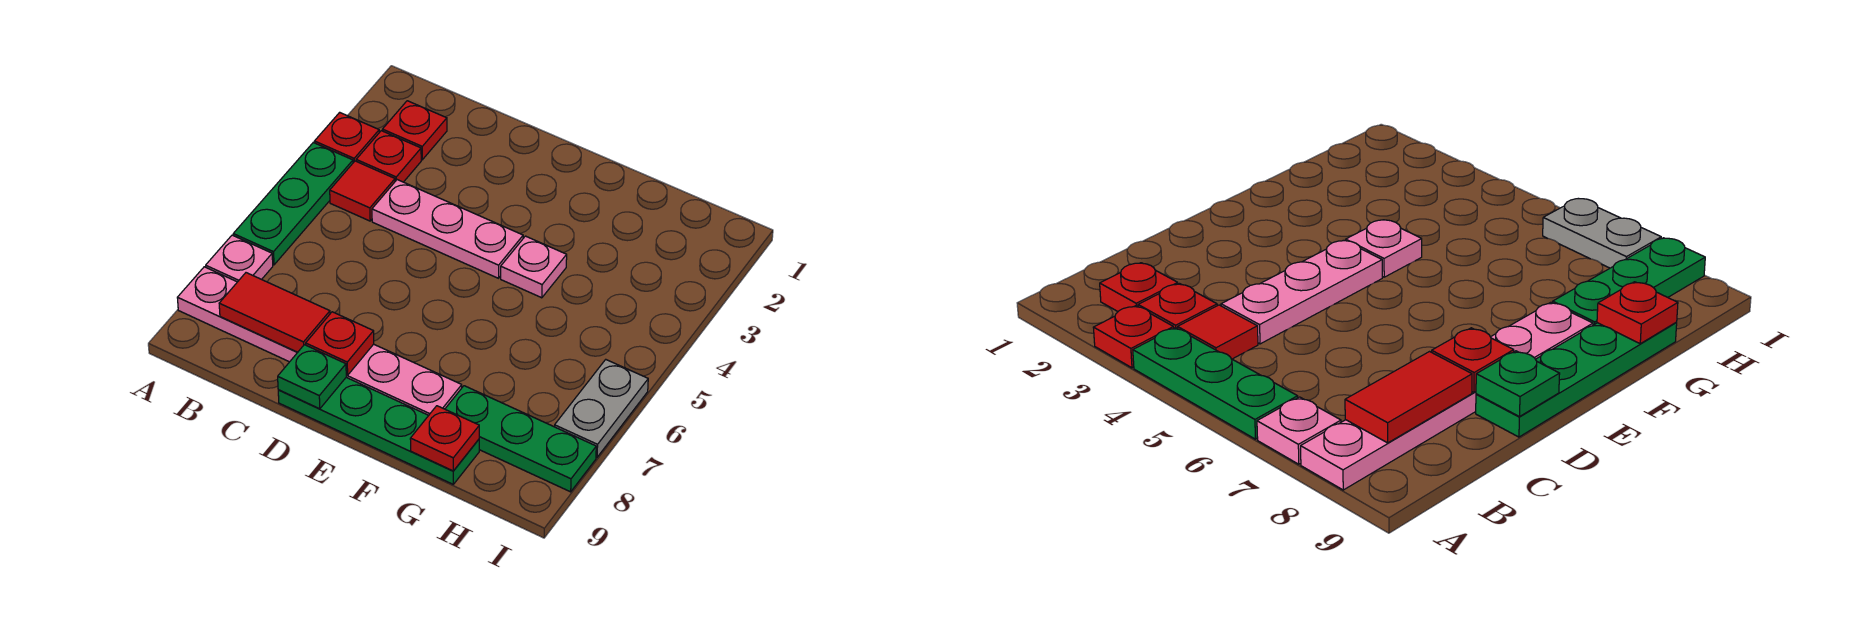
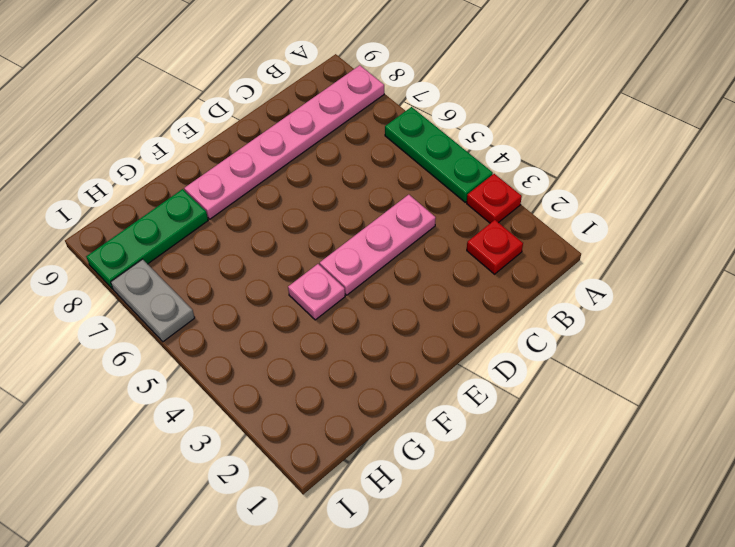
none -> pink plate A7 level 1
none -> red plate B3 level 1
none -> red tile B4 level 1

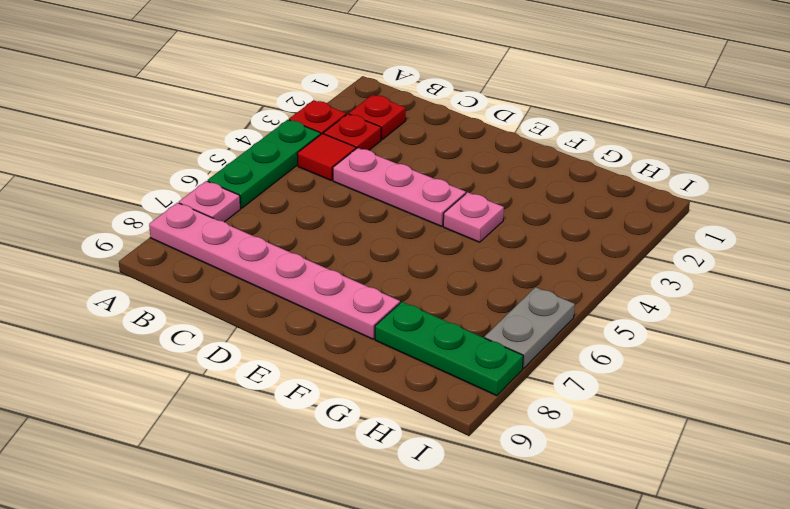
none -> green plate D9:G9 level 1
none -> red tile B8:C8 level 2
none -> red plate D8 level 2

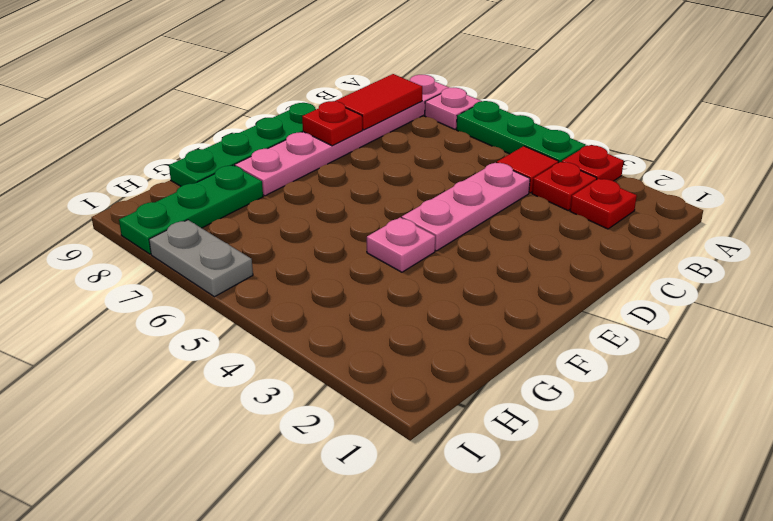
none -> green plate D9 level 2
none -> red plate G9 level 2

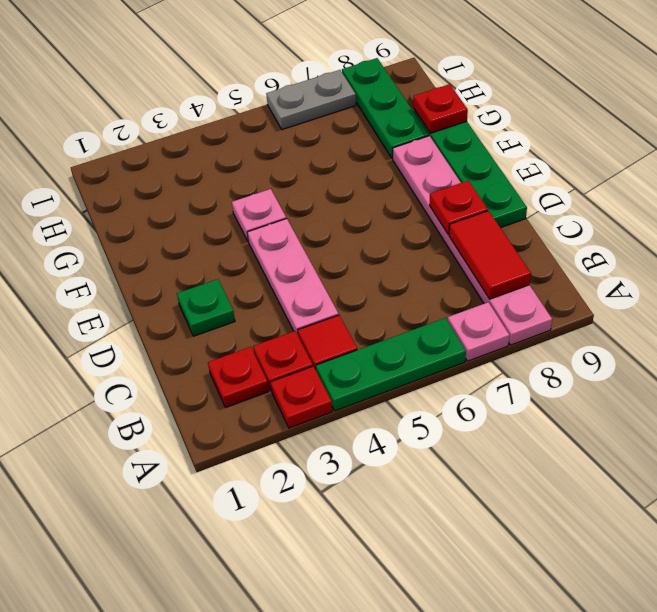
green plate D2 level 1 -> green plate D9 level 2

